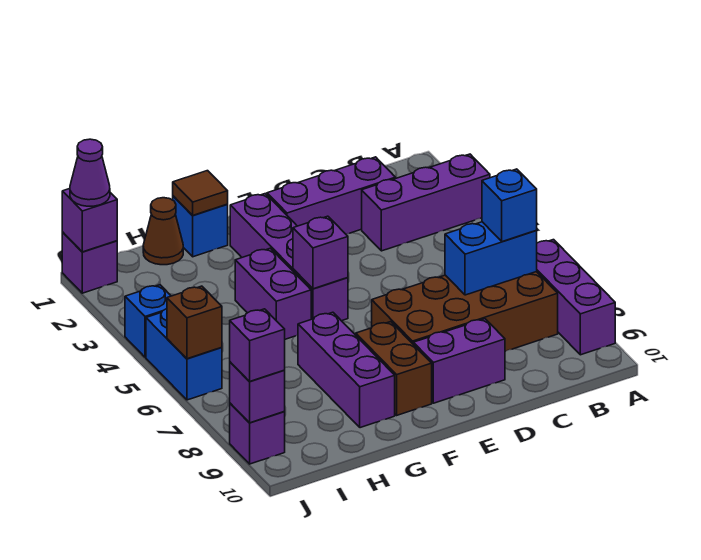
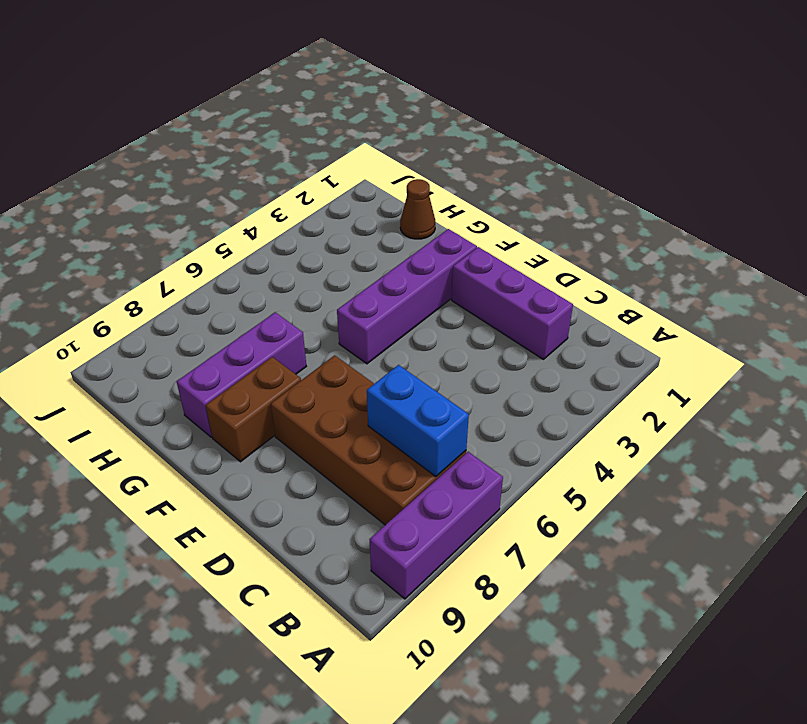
none -> purple brick A3:C3 level 1
none -> purple brick D9:E9 level 1
none -> blue brick G1 level 1

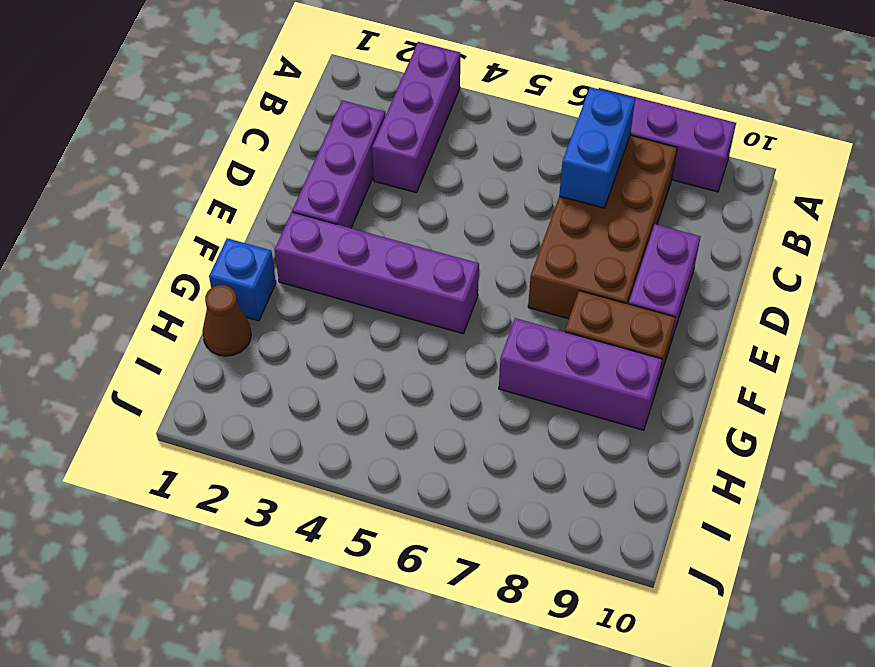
none -> purple brick G4:G5 level 1
none -> purple brick J1 level 1
none -> blue brick J4 level 1

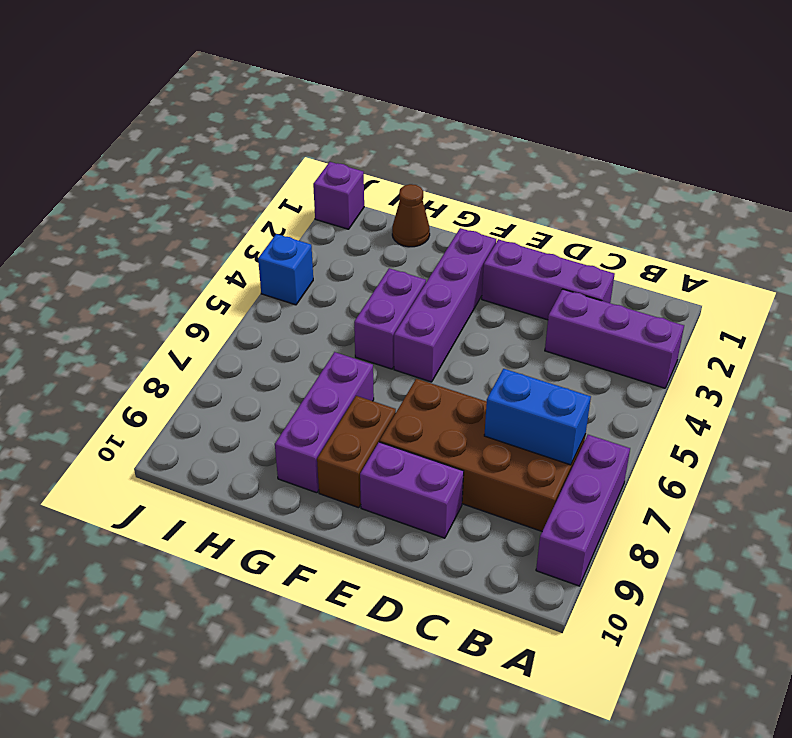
none -> blue brick G1 level 1
none -> blue brick J5:J6 level 1
none -> purple brick J9 level 1

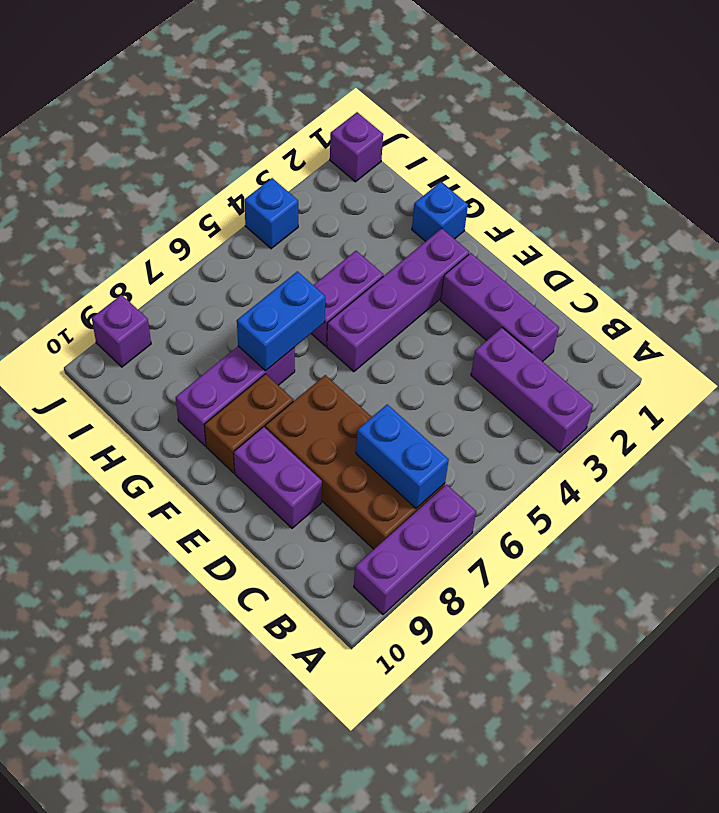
blue brick G6:G7 level 2 -> blue brick J5:J6 level 1
none -> brown cone H1 level 1
none -> purple brick F5 level 2
none -> brown tile G1 level 2

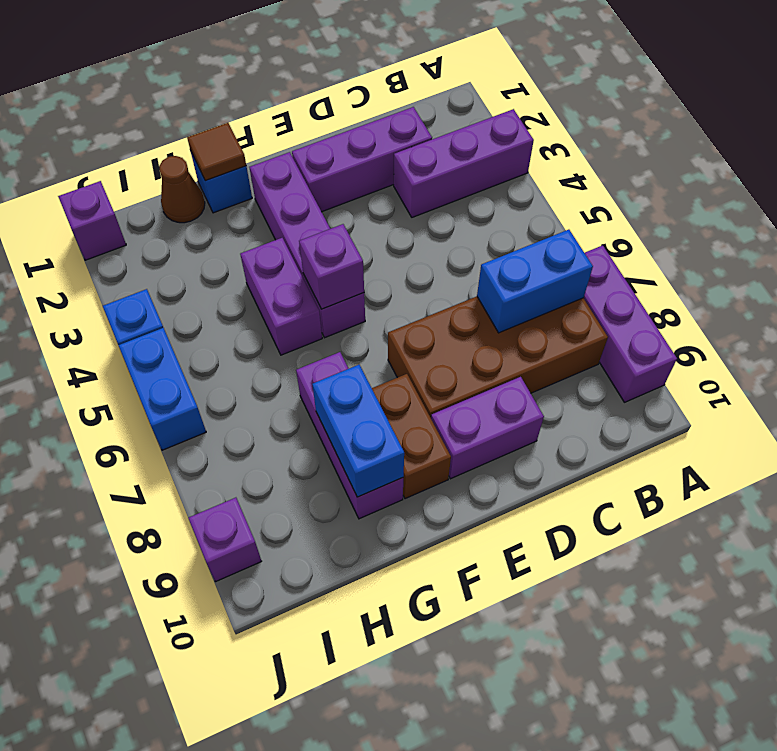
blue brick G8:G9 level 2 -> none
none -> purple brick J1 level 2
none -> brown brick J6 level 2
none -> purple brick J9 level 2

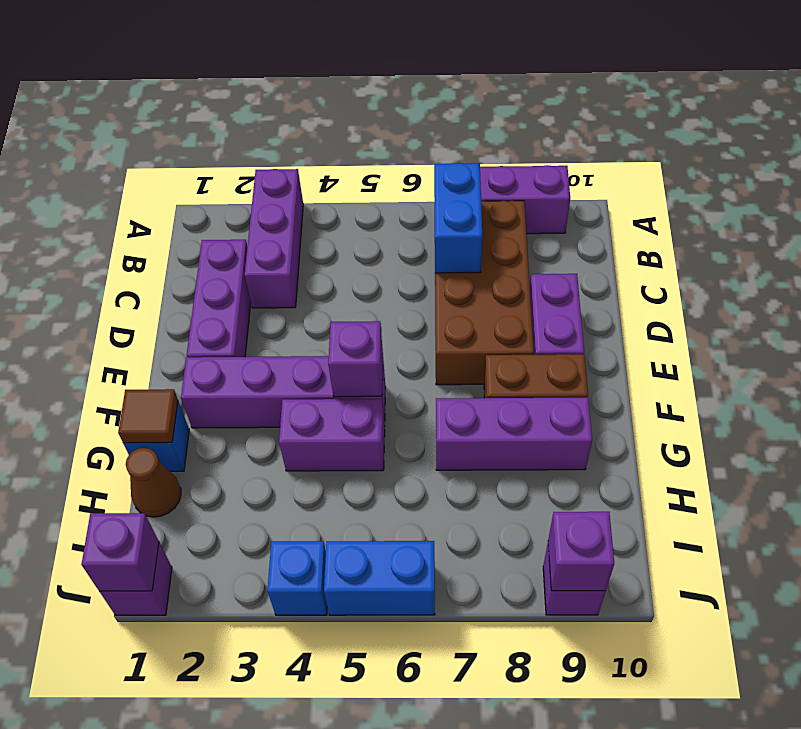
none -> brown brick J6 level 2
none -> blue brick B7 level 3
none -> purple cone J1 level 3

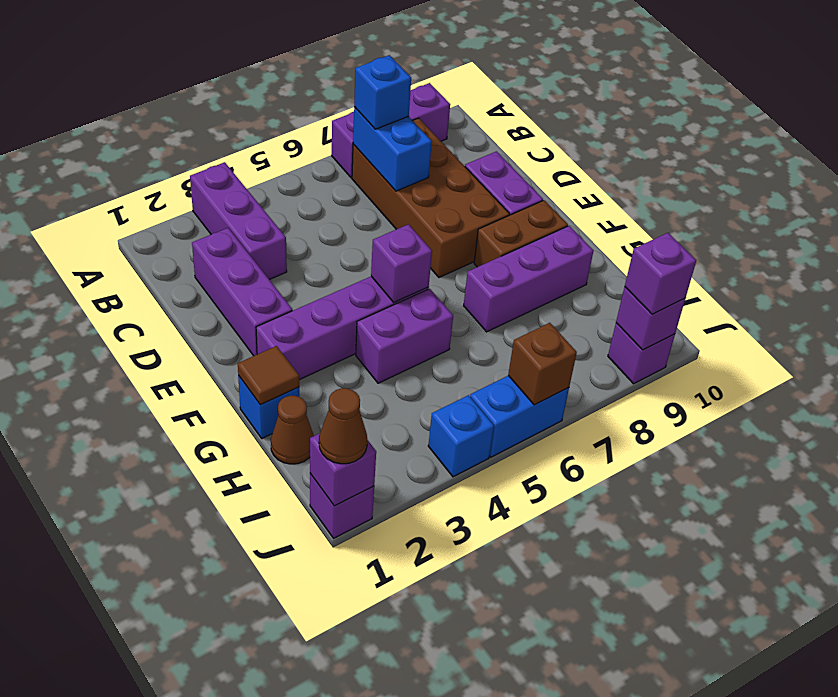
brown cone J1 level 3 -> purple cone J1 level 3

